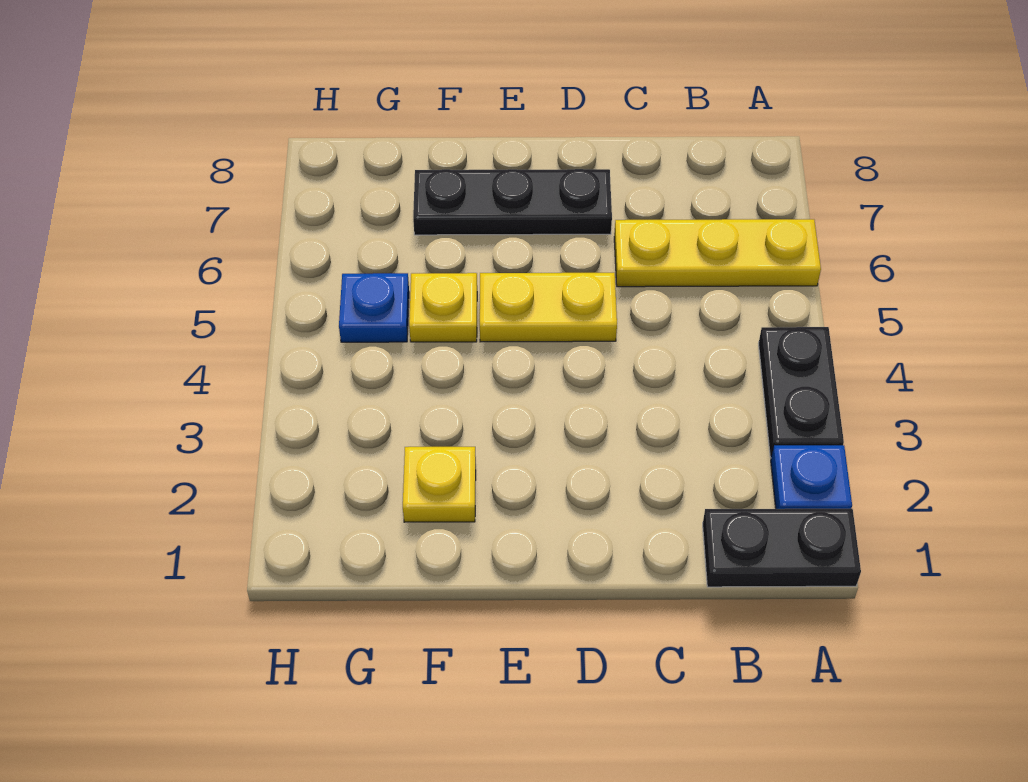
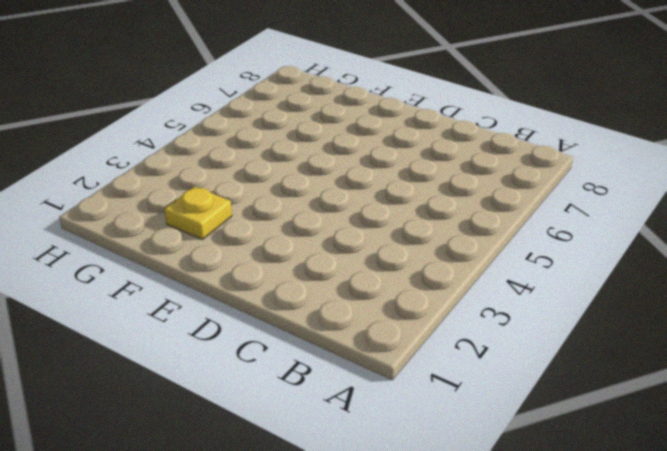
none -> black plate A1:B1 level 1
none -> blue plate A2 level 1

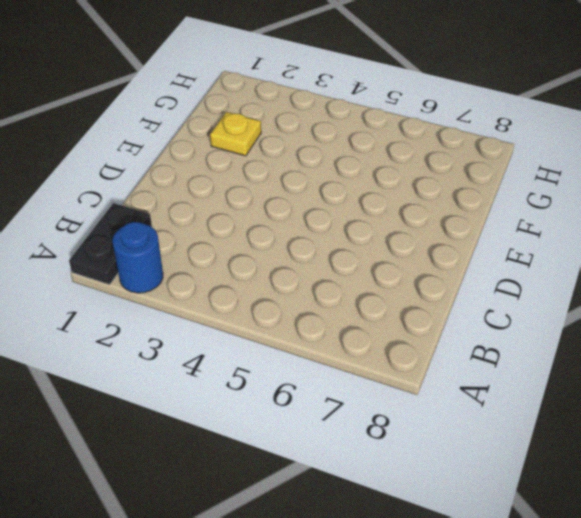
blue round brick A2 level 1 -> blue plate A2 level 1
none -> black plate A3:A4 level 1
none -> yellow plate A6:C6 level 1

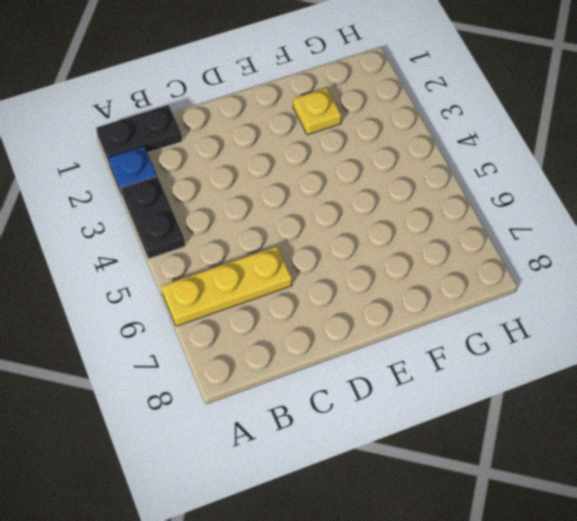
none -> yellow plate D5:E5 level 1
none -> black plate D7:F7 level 1

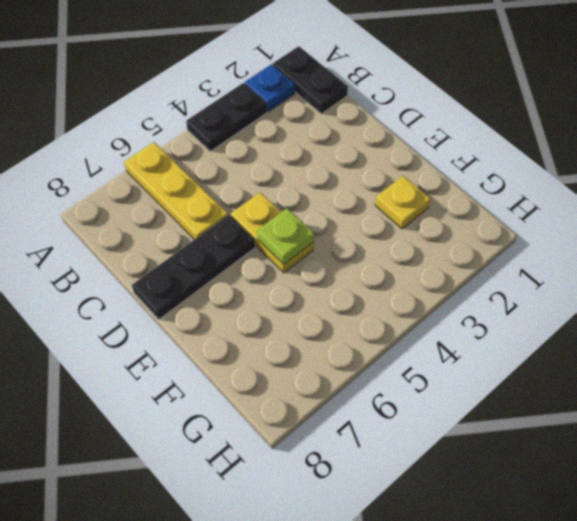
black plate D6:D8 level 1 -> black plate D7:F7 level 1
lime plate E5 level 2 -> none
none -> yellow plate F5 level 1
none -> blue plate G5 level 1

